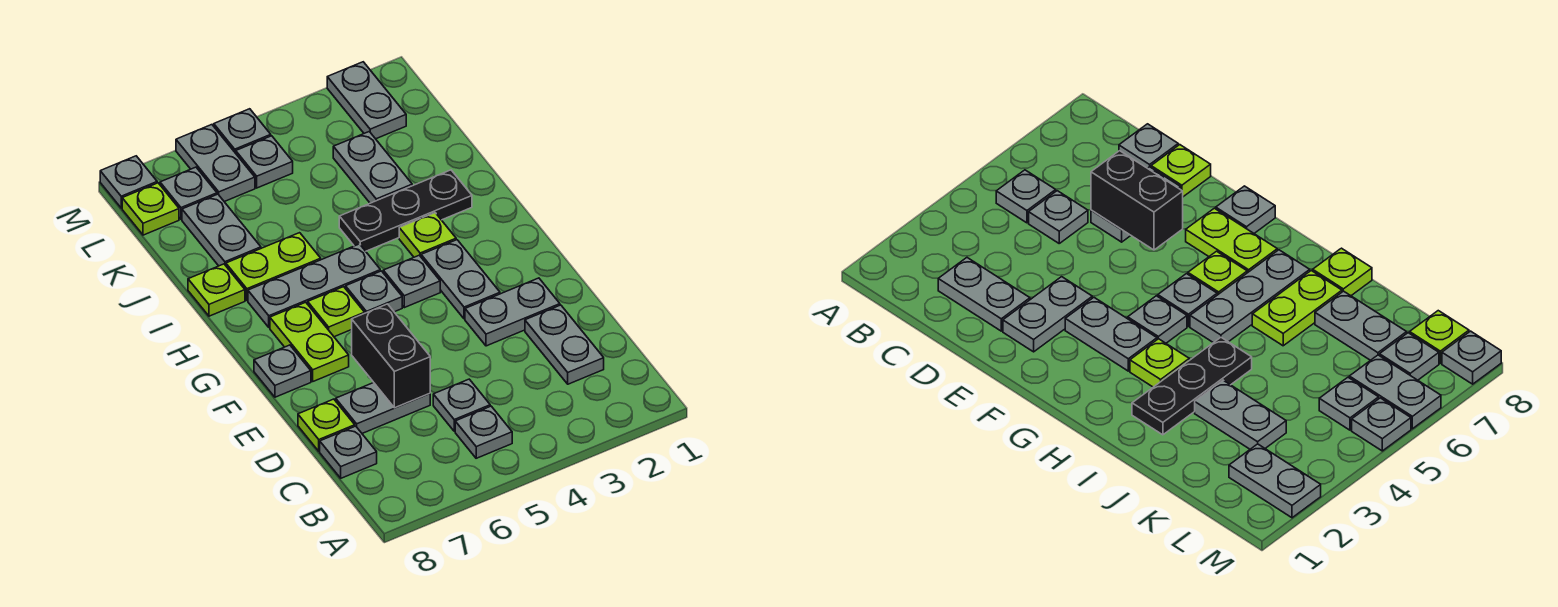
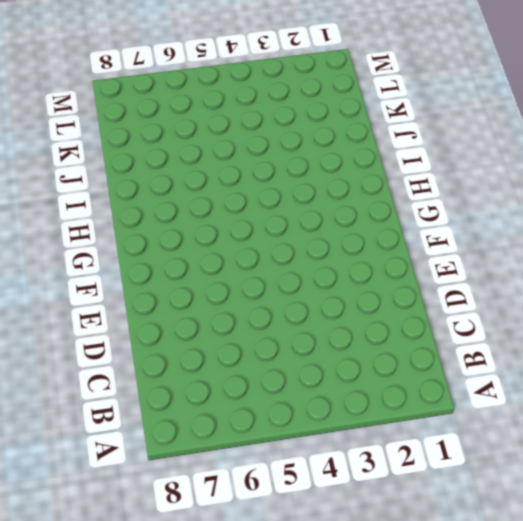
none -> grey plate B5 level 1
none -> grey plate C2:D2 level 1
none -> grey plate C5 level 1

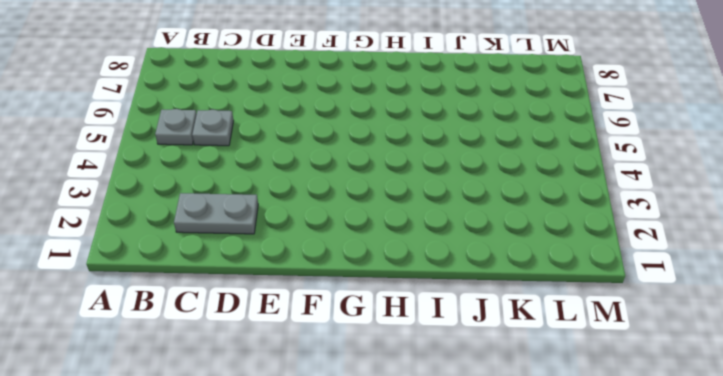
none -> grey plate C8 level 1
none -> grey plate D6:D7 level 1
none -> lime plate D8 level 1

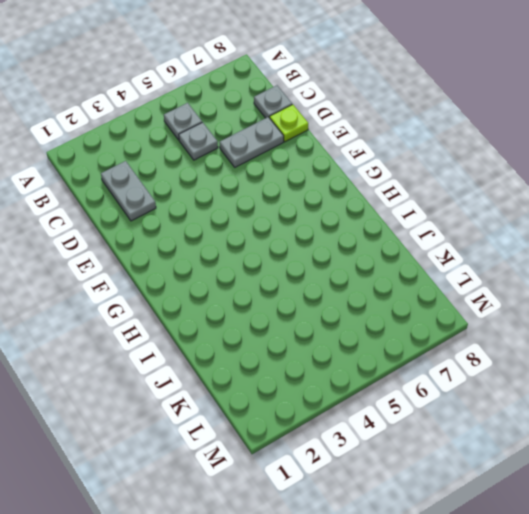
none -> grey plate E2:E3 level 1
none -> grey plate F3:G3 level 1
none -> lime plate F7:G7 level 1

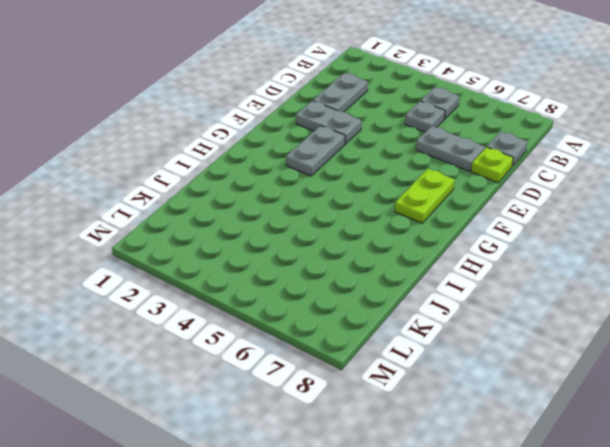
none -> grey plate F8 level 1
none -> grey plate G4 level 1
none -> grey plate G5 level 1

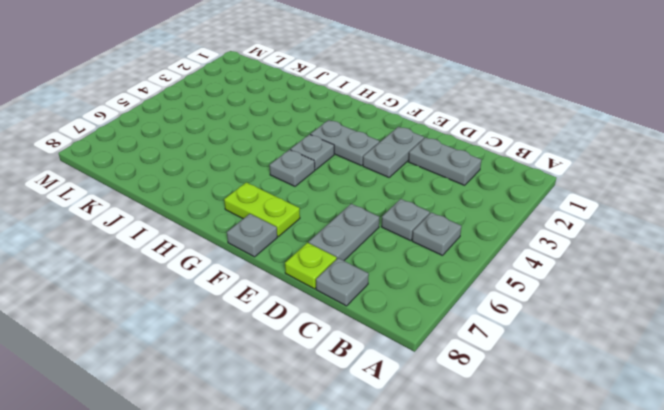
none -> lime plate G6 level 1
none -> lime plate H3 level 1
none -> grey plate H5:H7 level 1

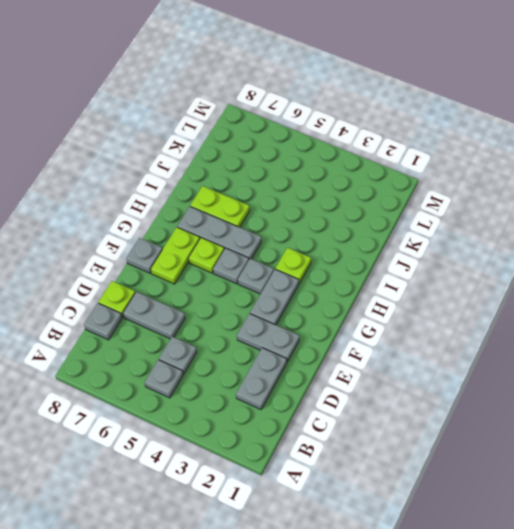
none -> black plate I2:I4 level 1
none -> lime plate I8 level 1
none -> grey plate J3:K3 level 1

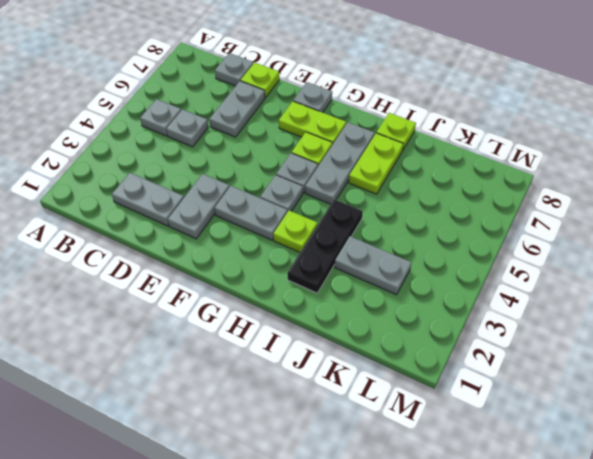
none -> grey plate J7:K7 level 1
none -> grey plate L2:M2 level 1
none -> grey plate L5 level 1

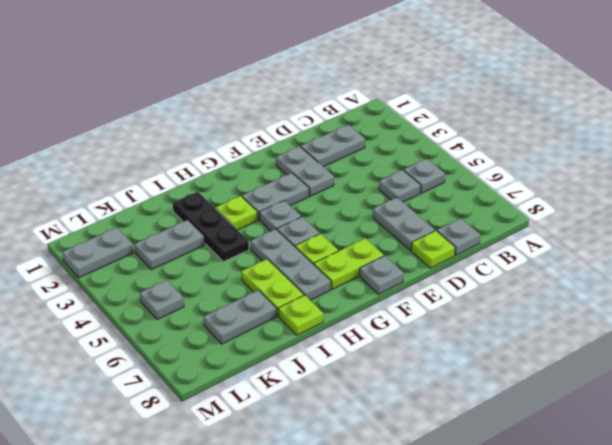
none -> grey plate L6:M6 level 1
none -> grey plate L7 level 1
none -> lime plate L8 level 1

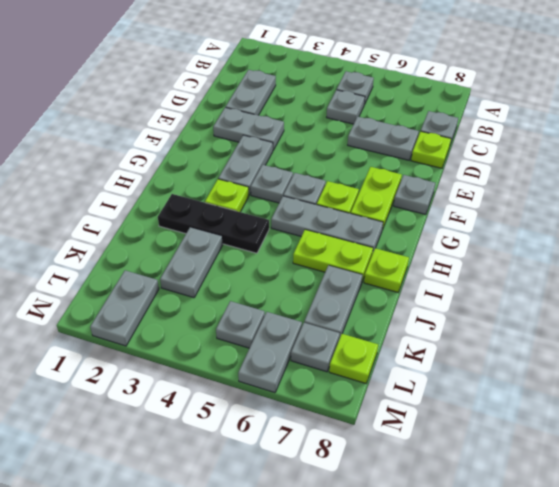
none -> grey plate M5 level 1
none -> grey plate M8 level 1
none -> black brick D6:E6 level 2

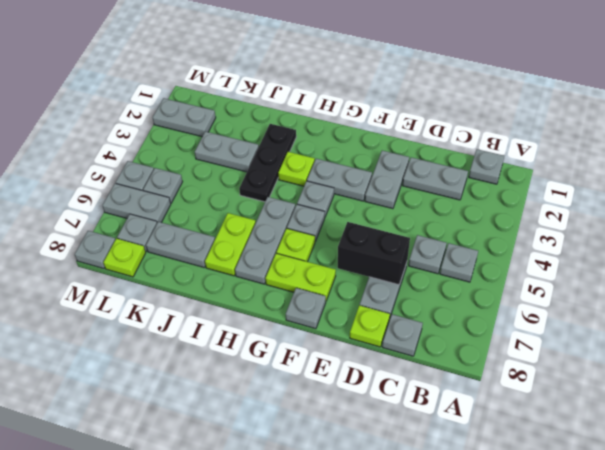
grey plate B1 level 1 -> none
none -> lime plate I8 level 1

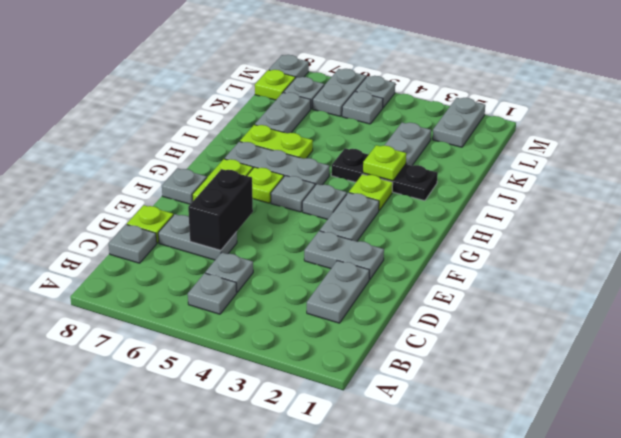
lime plate I3 level 2 -> lime plate I8 level 1

